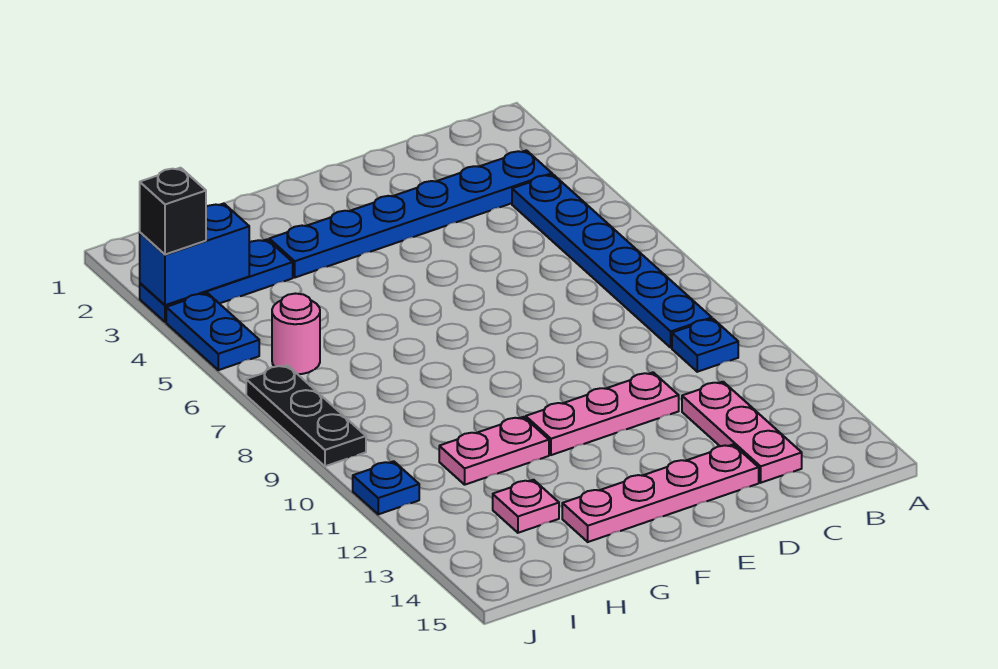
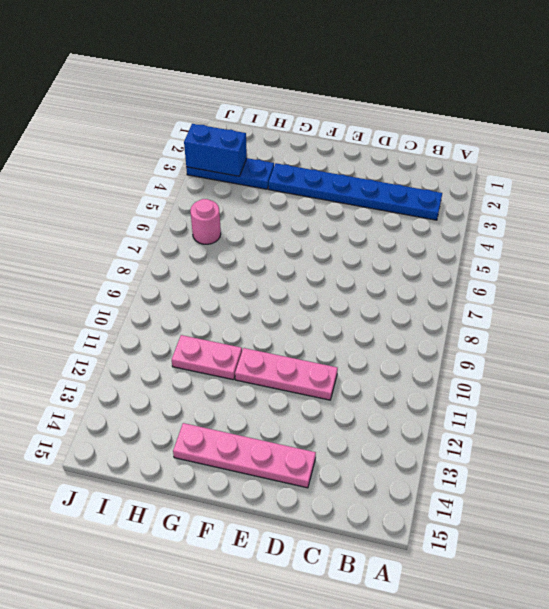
none -> blue plate B4:B9 level 1
none -> blue plate B10 level 1
none -> pink plate C12:C14 level 1

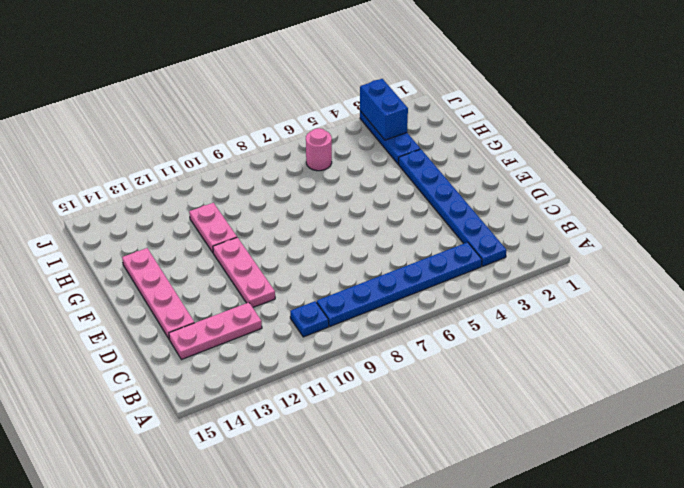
none -> pink plate H13 level 1
none -> blue plate J4:J5 level 1
none -> black plate J7:J9 level 1

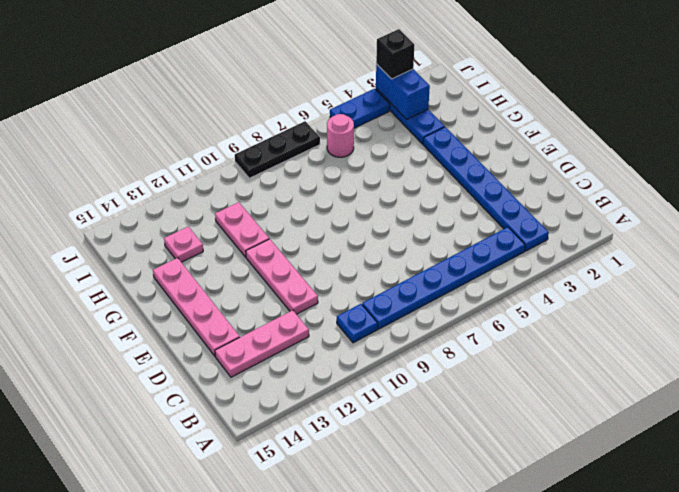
none -> blue plate J11 level 1

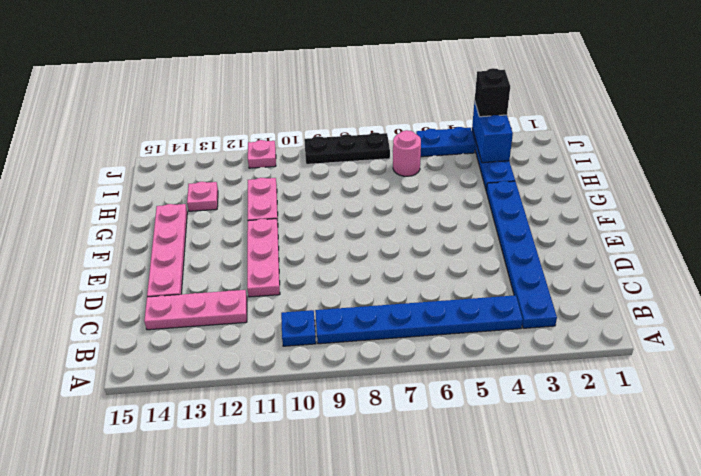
pink plate J11 level 1 -> blue plate J11 level 1

